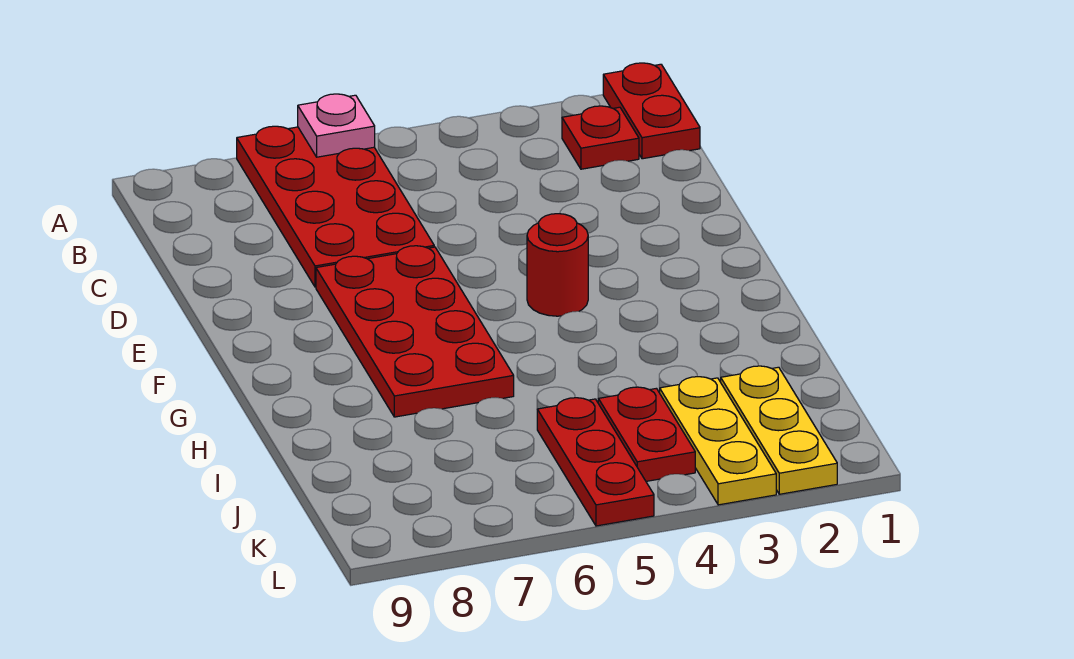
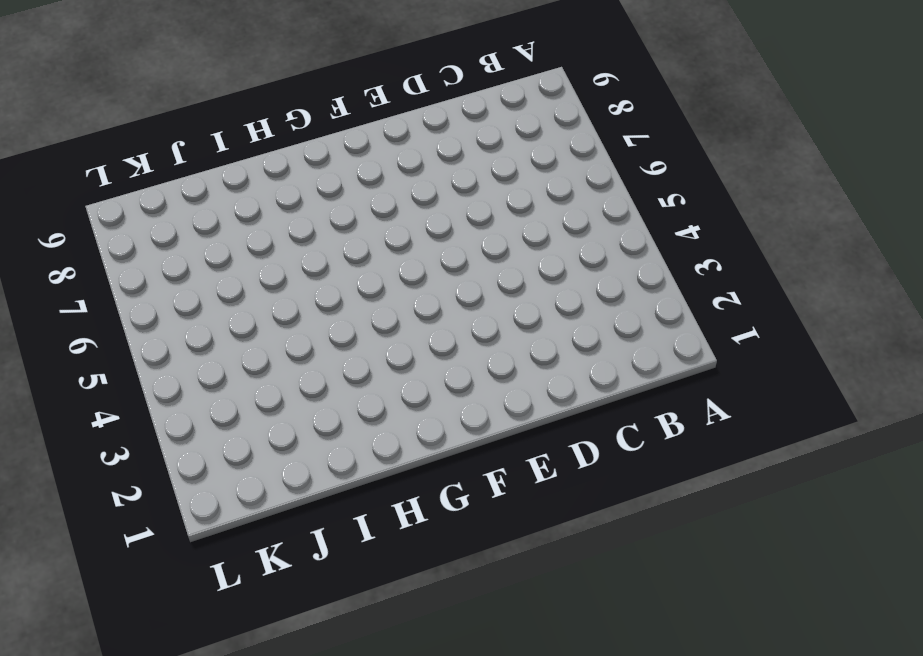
none -> red plate A1:B1 level 1
none -> red plate A6:D7 level 1

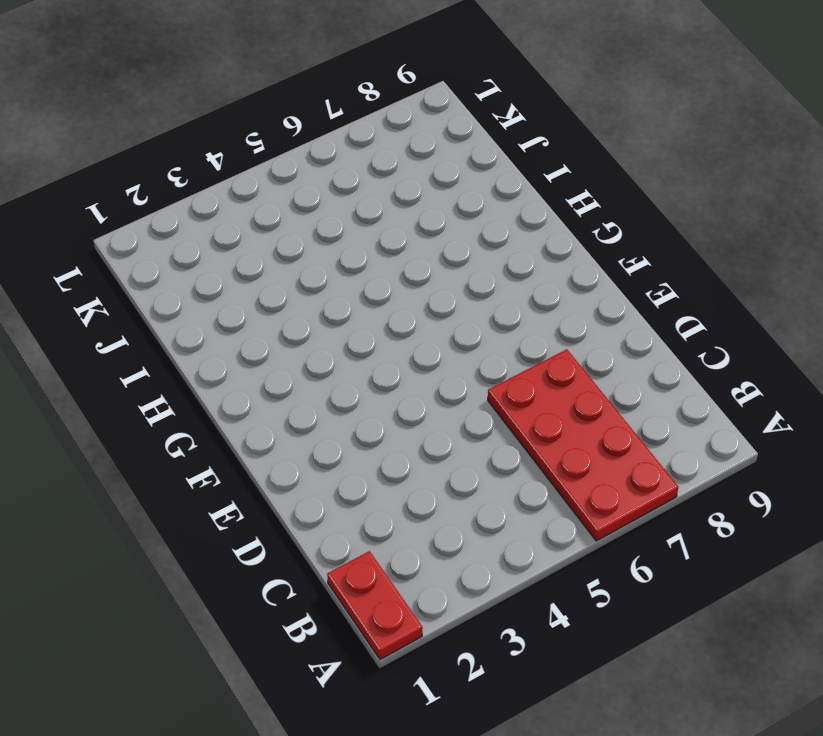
none -> red plate B2 level 1
none -> red plate E6:H7 level 1

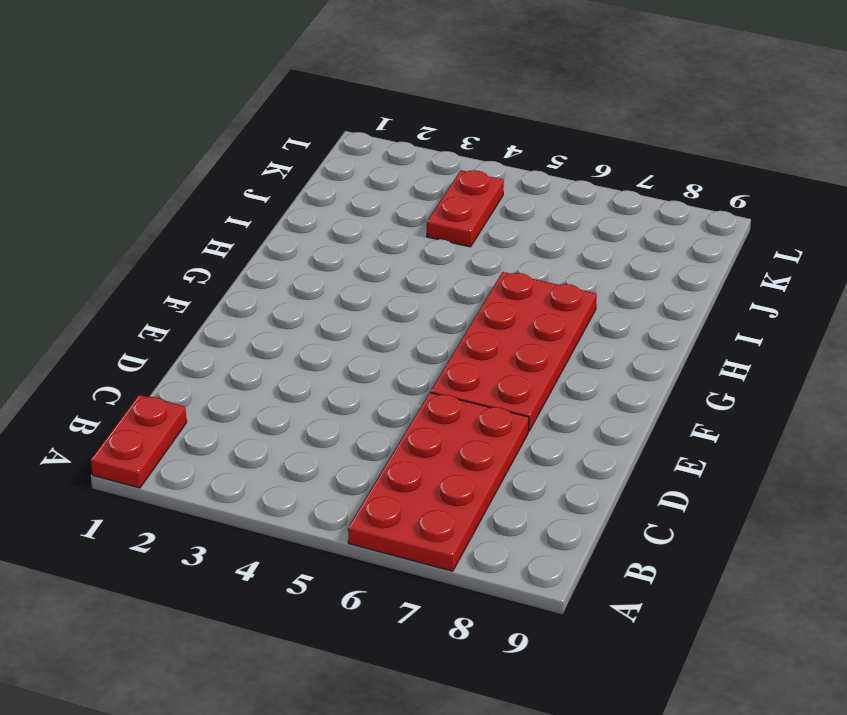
none -> red plate B2 level 1
none -> red round brick F4 level 1

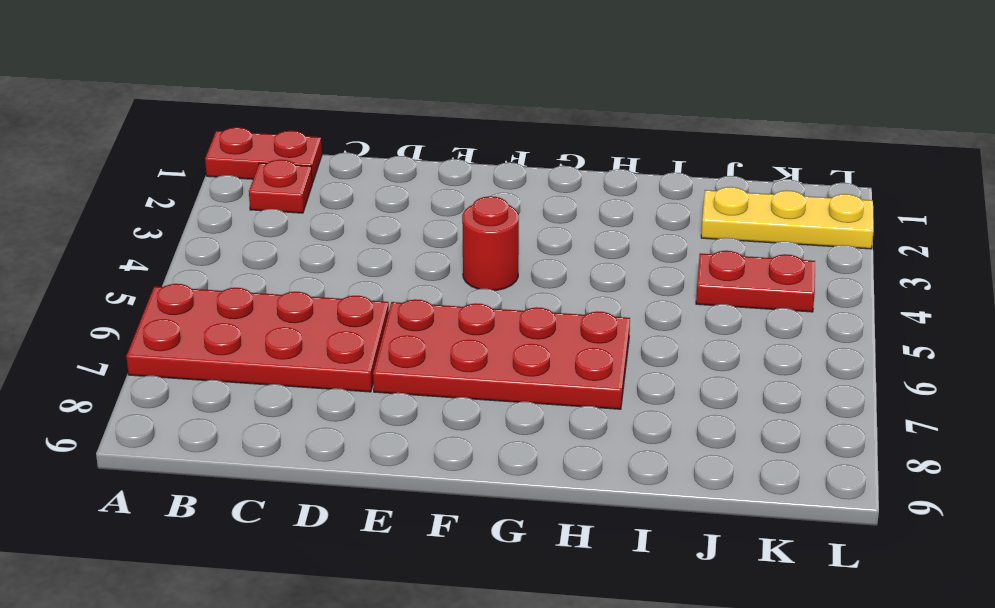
none -> yellow plate J3:L3 level 1
none -> red plate J5:L5 level 1

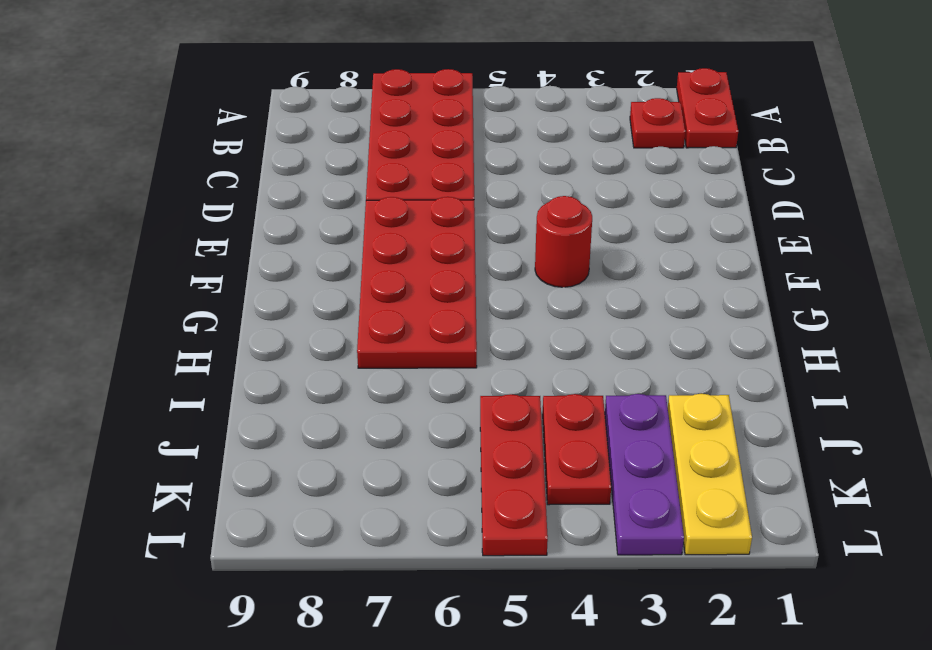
purple plate J3:L3 level 1 -> yellow plate J3:L3 level 1
none -> pink plate A6 level 2

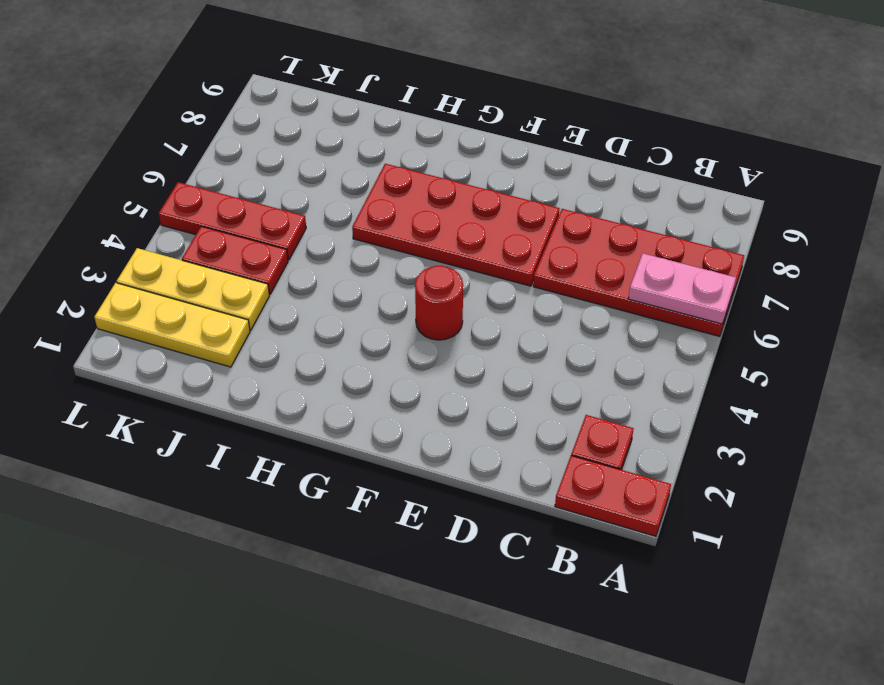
pink plate A6:B6 level 2 -> pink plate A6 level 2

